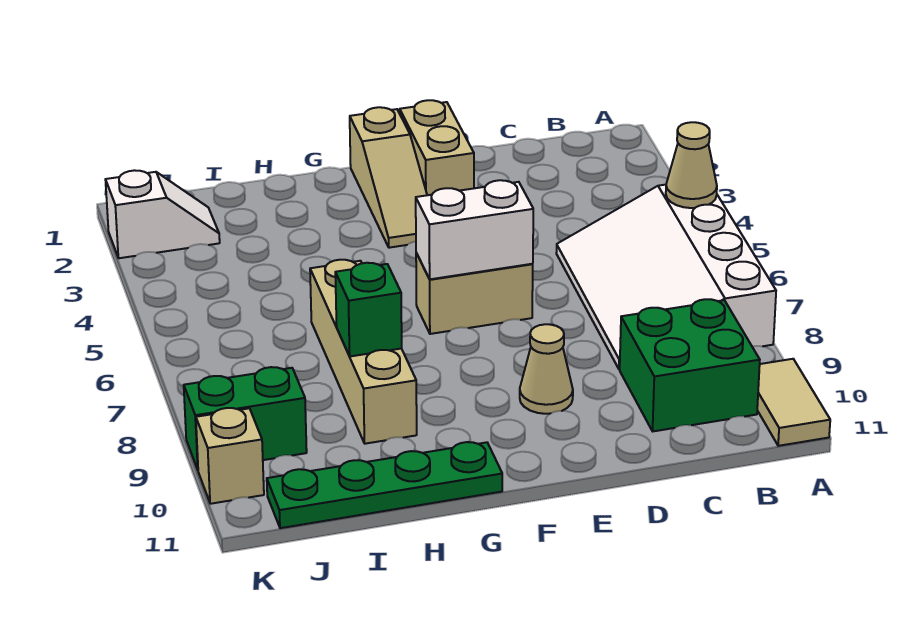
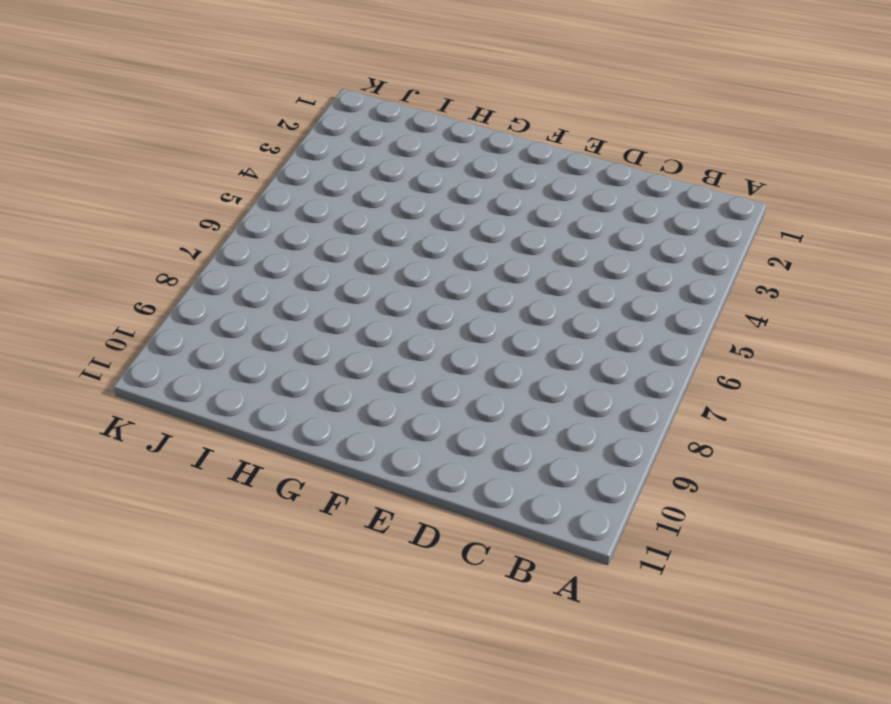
none -> white slope A5:C8 level 1 top A
none -> tan tile A10:A11 level 1
none -> green brick B9:C10 level 1

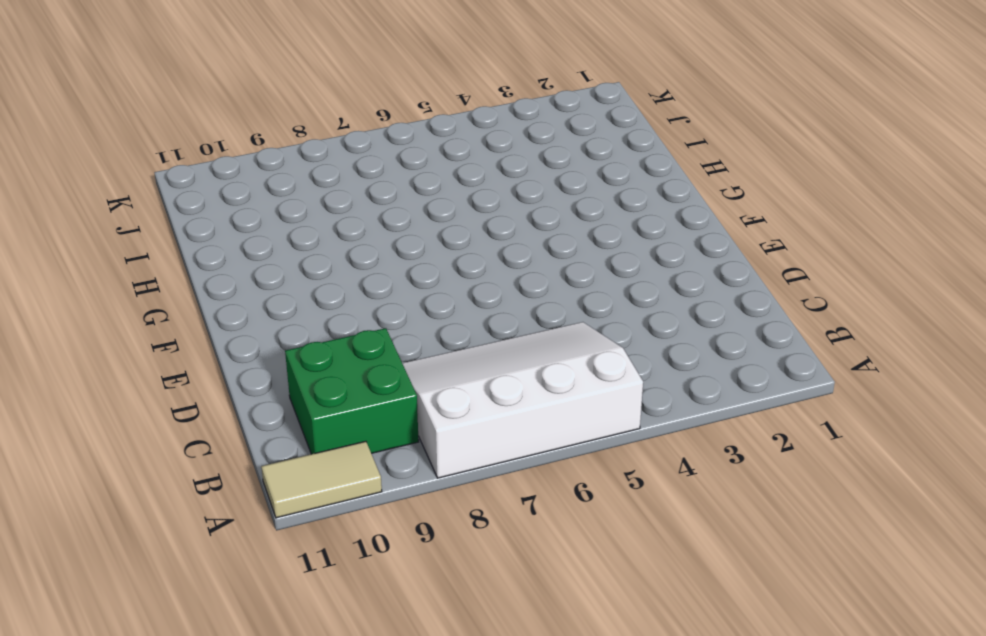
none -> tan brick E1:E2 level 1
none -> tan brick E6:F6 level 1
none -> tan cone E9 level 1

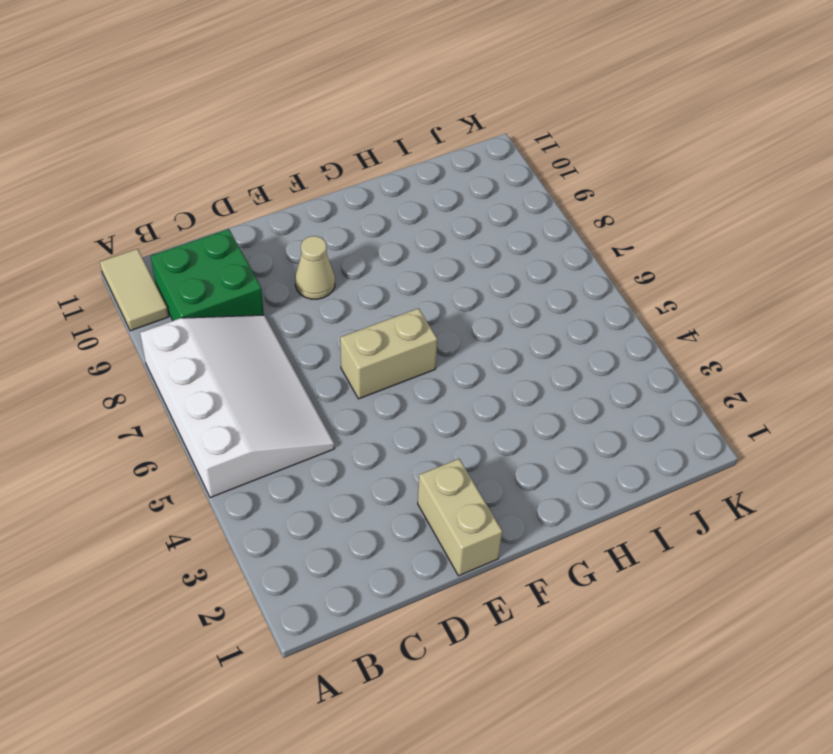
none -> tan slope F1:F3 level 1 top 1
none -> green plate G11:J11 level 1
none -> tan brick H6:H9 level 1

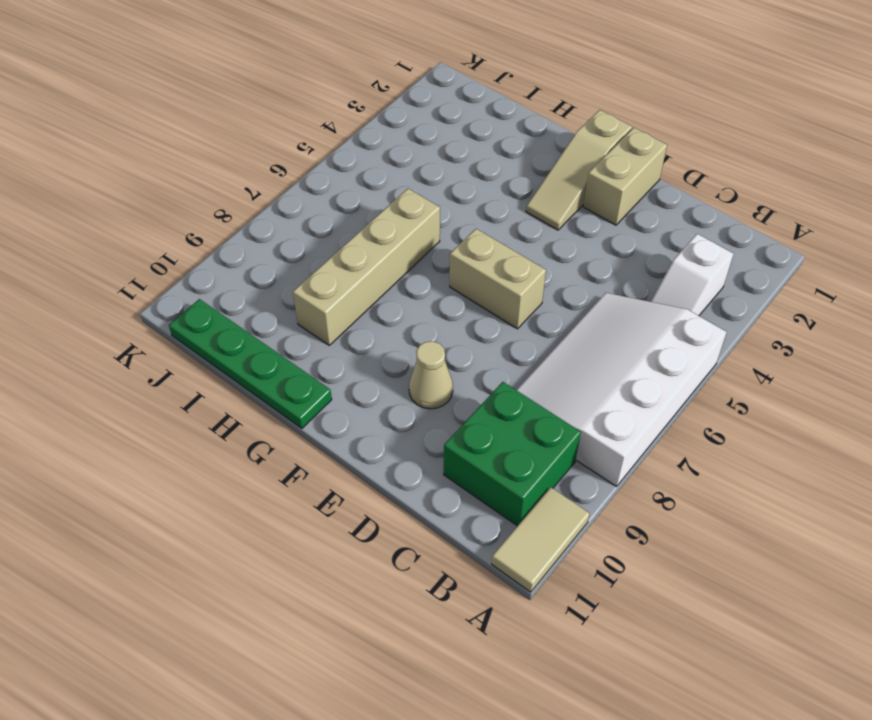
white slope B3:B4 level 1 top 3 -> white slope J2:K2 level 1 top K
none -> green brick J9:K9 level 1
none -> tan brick K10 level 1
none -> tan cone A5 level 2

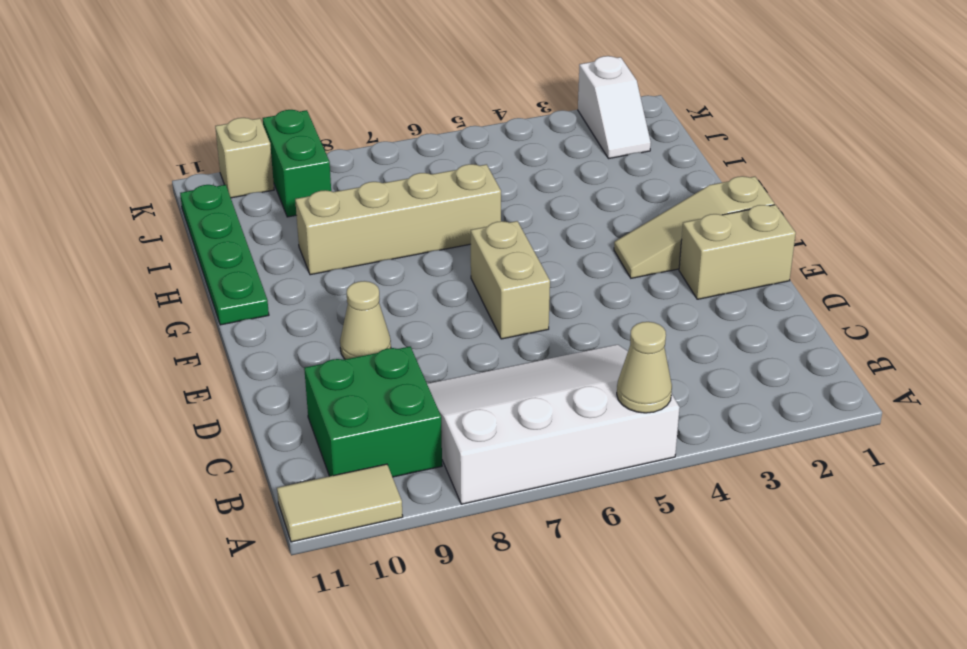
none -> white brick E6:F6 level 2
none -> green brick H8 level 2

